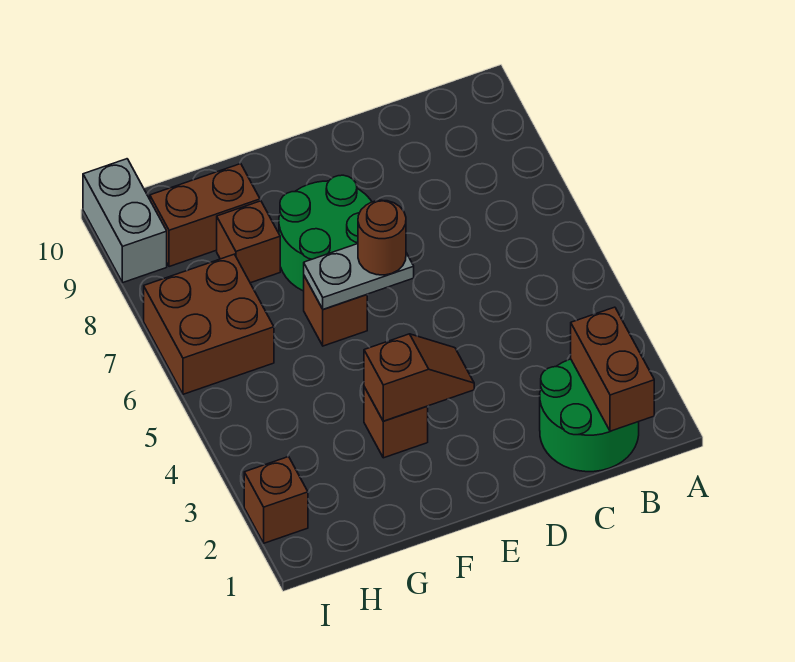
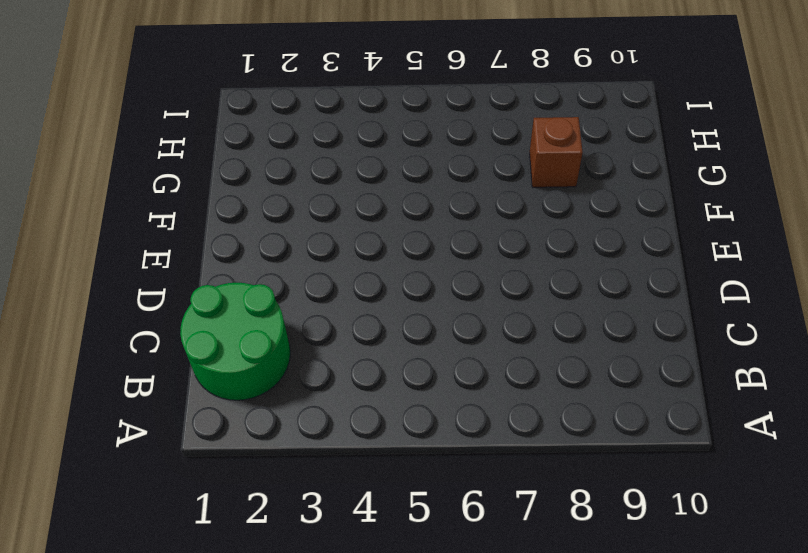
none -> green round brick E7:F8 level 1
none -> brown brick F3 level 1
none -> brown brick F6 level 1

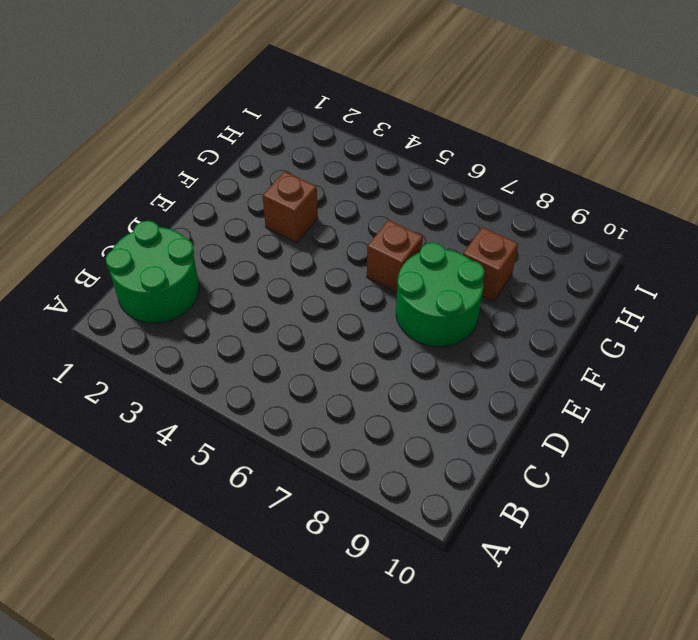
none -> brown brick G9:H9 level 1
none -> brown brick H6:I7 level 1
none -> brown brick I2 level 1

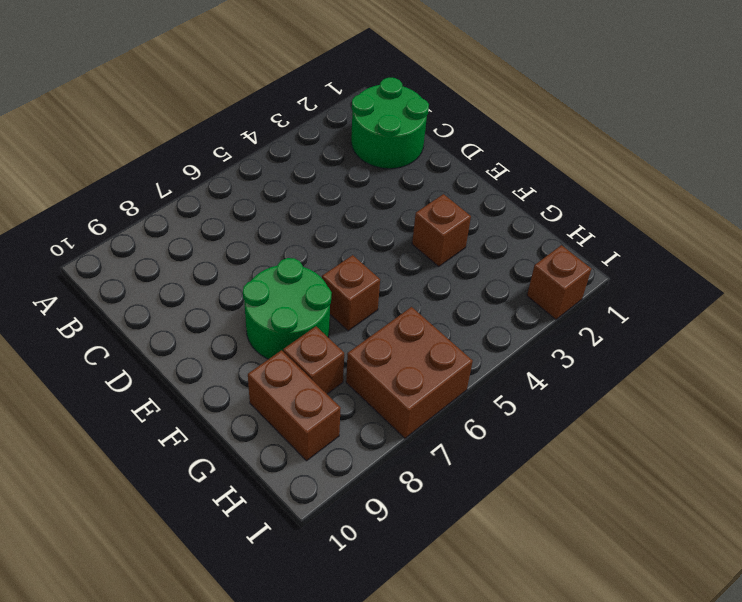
none -> grey brick I9:I10 level 1
none -> brown brick B1:B2 level 2
none -> brown slope E3:F3 level 2 top F

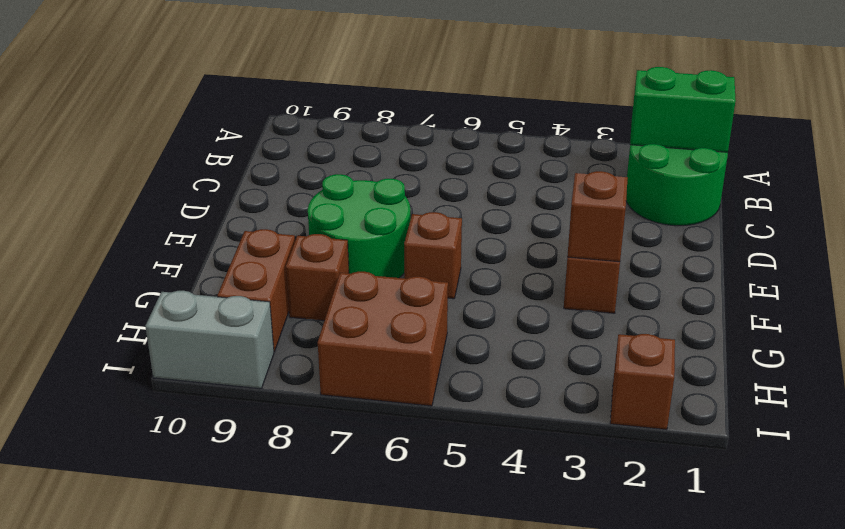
green brick B1:B2 level 2 -> brown brick B1:B2 level 2
none -> grey plate E6:F6 level 2
none -> brown round brick E6 level 3

